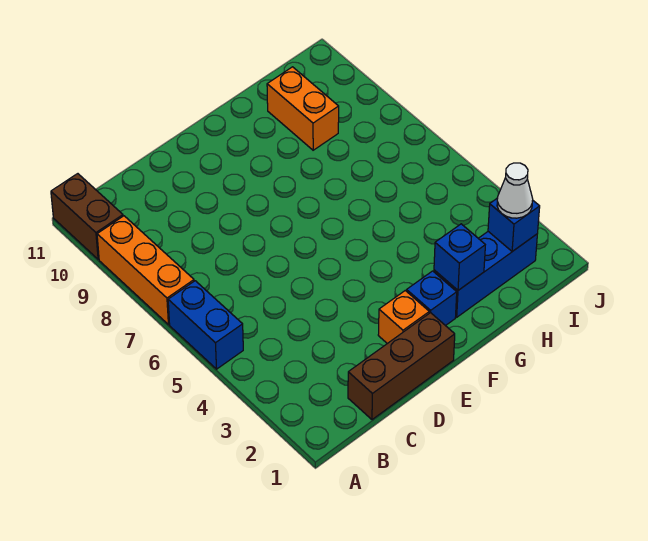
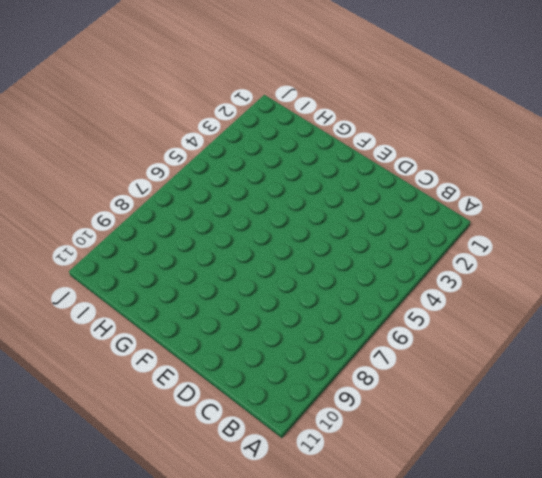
none -> blue brick A5:A6 level 1
none -> orange brick A7:A9 level 1

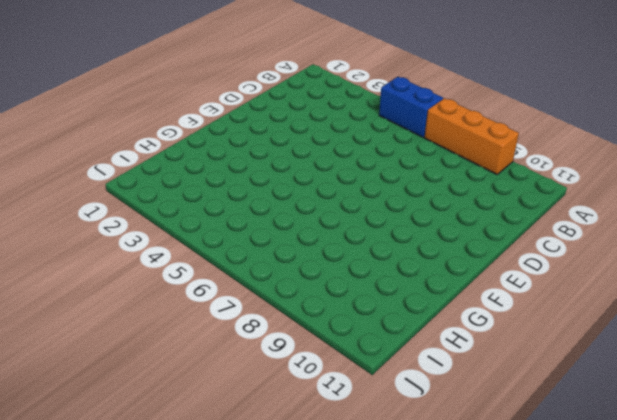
none -> brown brick A10:A11 level 1
none -> brown brick C1:E1 level 1

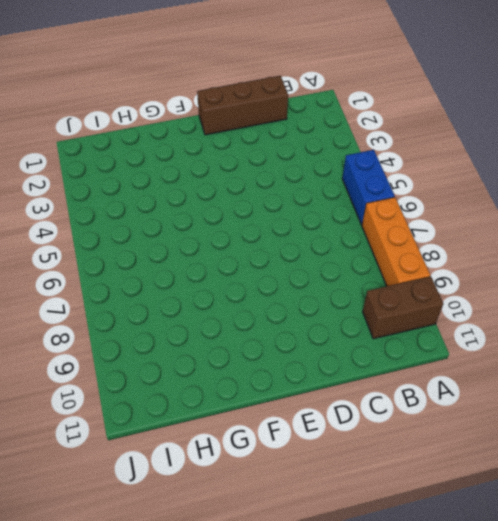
brown brick A10:B10 level 1 -> brown brick A10:A11 level 1
none -> orange brick E2 level 1
none -> blue brick F2 level 1

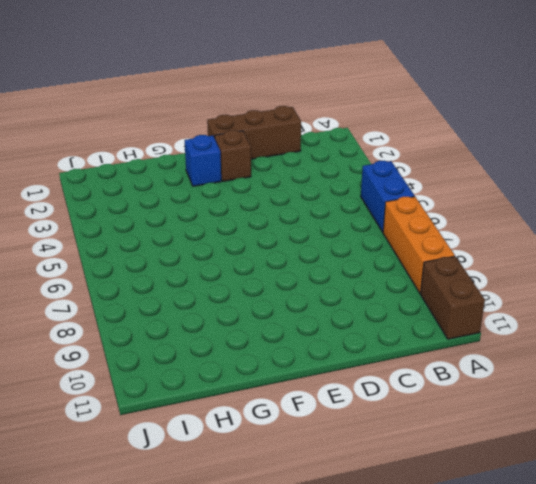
brown brick E2 level 1 -> orange brick E2 level 1
none -> blue brick G2:I2 level 1
none -> orange brick H9:H10 level 1

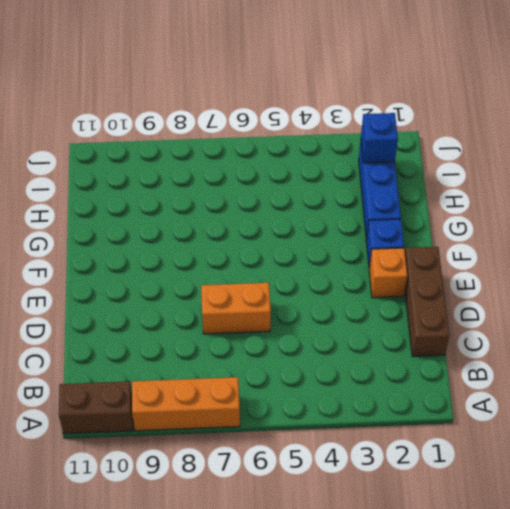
orange brick D6:D7 level 1 -> orange brick H9:H10 level 1
none -> blue brick A5:A6 level 1
none -> blue brick G2 level 2

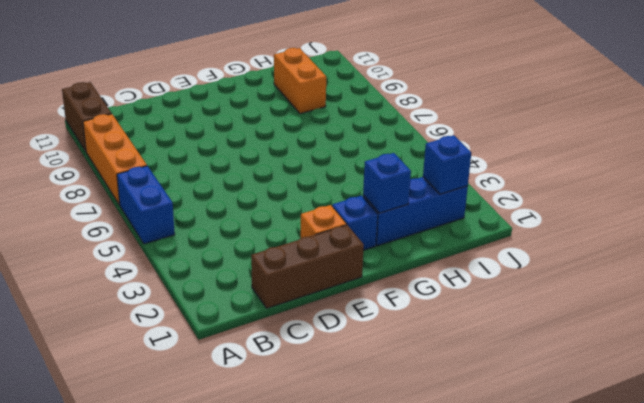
none -> white cone I2 level 3

